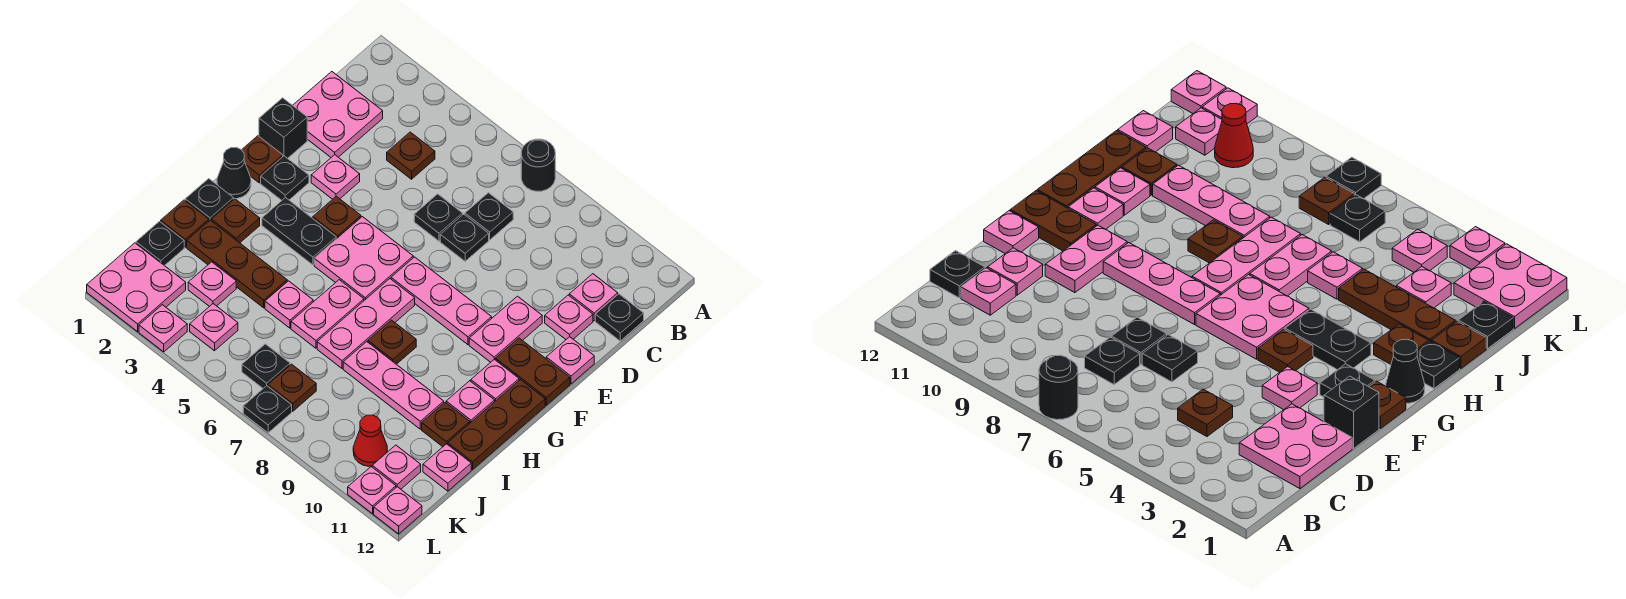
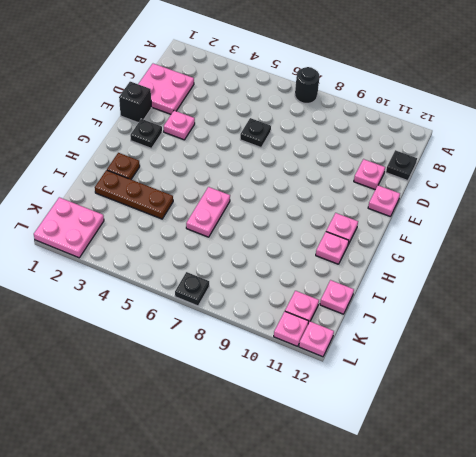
none -> brown plate C4 level 1
none -> black plate C7 level 1
none -> pink plate C11 level 1
none -> black plate D7 level 1

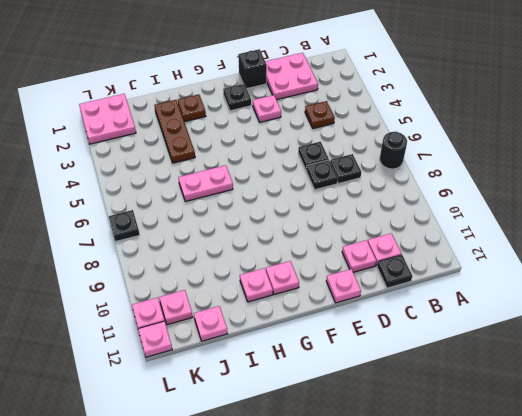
none -> pink plate E10:F10 level 1
none -> brown plate F1 level 1
none -> brown plate F4 level 1
none -> pink plate F5:G6 level 1

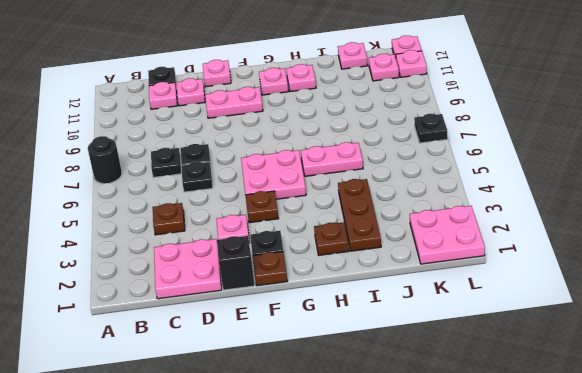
none -> pink plate F7:F9 level 1
none -> brown plate F11:F12 level 1
none -> black cone G1 level 1
none -> black plate G3:G4 level 1

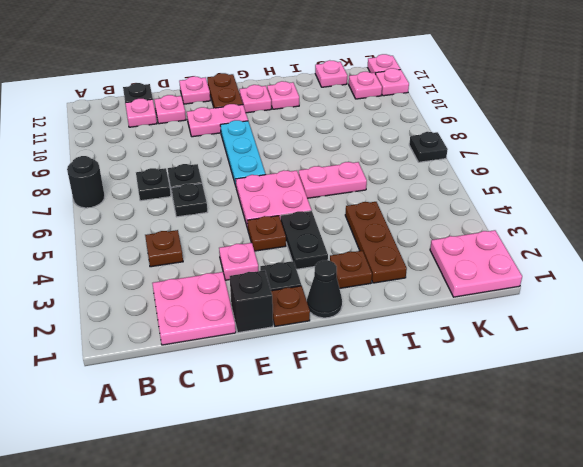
cyan plate F7:F9 level 1 -> pink plate F7:F9 level 1
none -> pink plate G7:I7 level 1
none -> brown plate G12:I12 level 1
none -> black plate H1 level 1
none -> brown plate H8 level 1

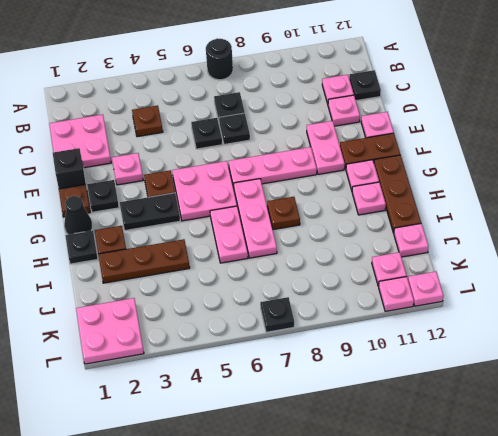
none -> brown plate I1 level 1
none -> pink plate I5 level 1
none -> pink plate I8:I10 level 1
none -> brown plate I11 level 1

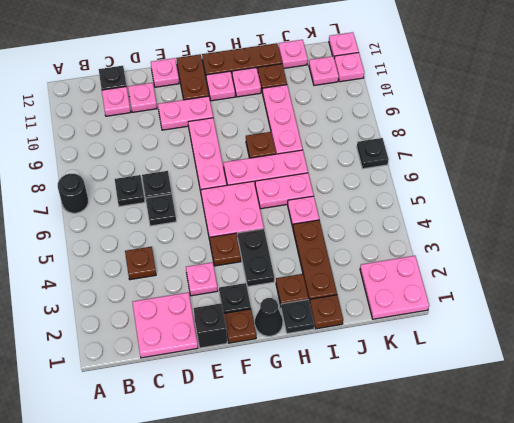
none -> black plate J1 level 1
none -> pink plate J3 level 1
none -> pink plate K4 level 1
none -> black plate K6 level 1

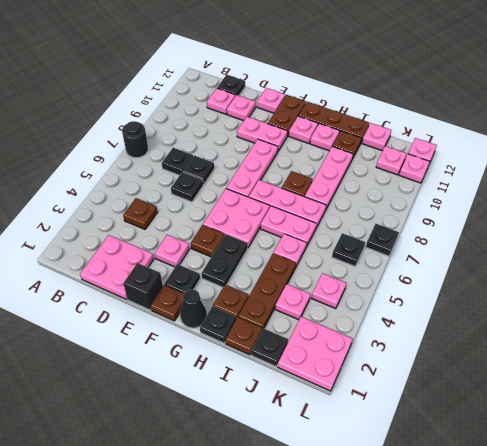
none -> brown plate K7 level 1
none -> red cone K10 level 1
none -> pink plate L3 level 1

